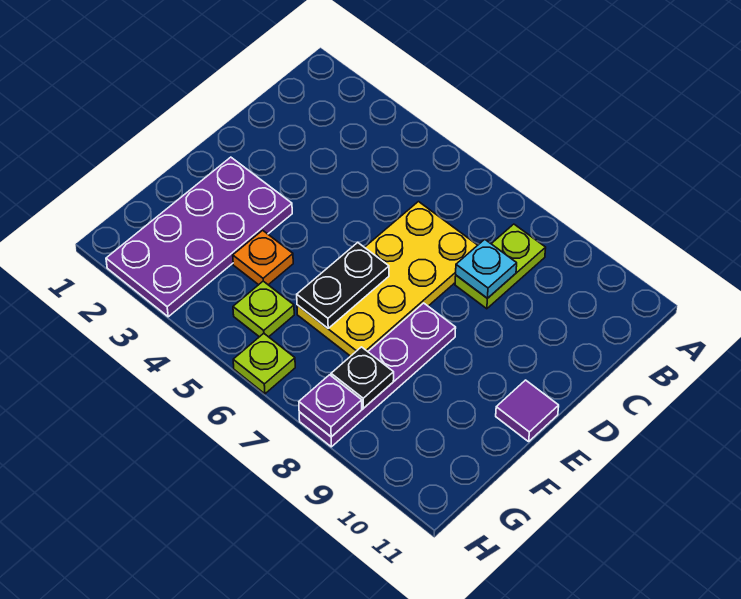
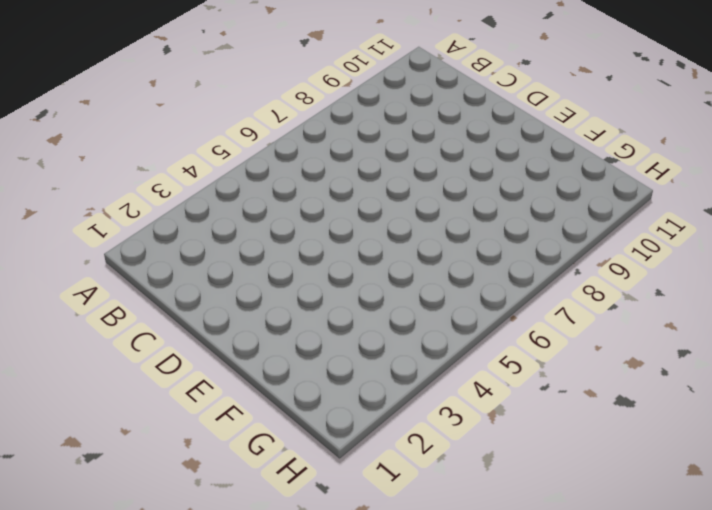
none -> lime plate B8:C8 level 1
none -> yellow plate C6:F7 level 1
none -> purple plate E2:H3 level 1

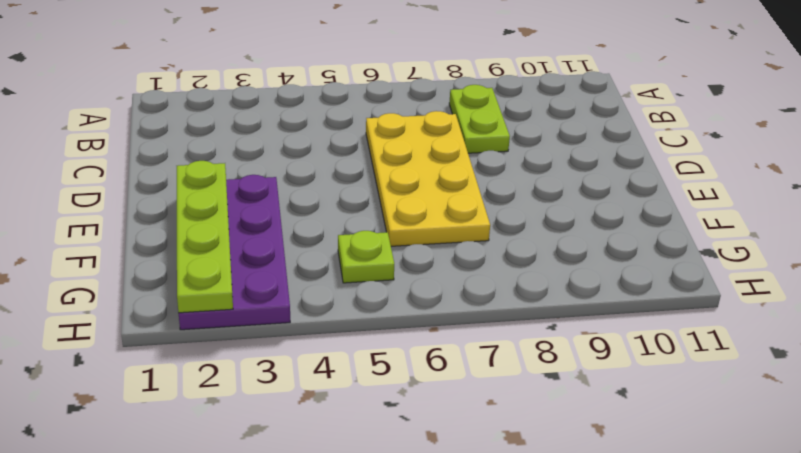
lime plate E2:H2 level 2 -> none
none -> purple plate E8:H8 level 1
none -> purple tile E11 level 1
none -> orange plate F4 level 1

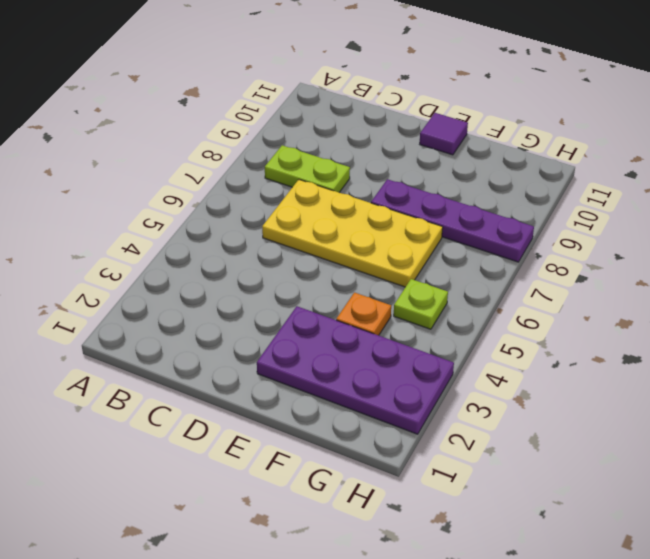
none -> lime plate H6 level 1
none -> cyan plate C8 level 2
none -> black plate E6:F6 level 2

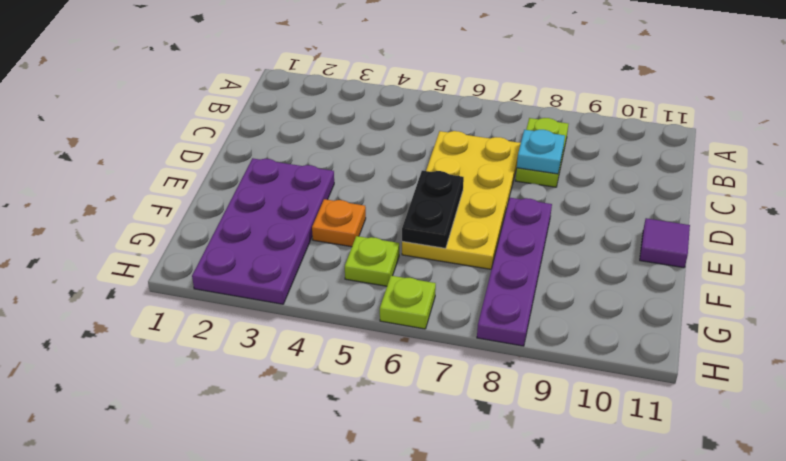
none -> black plate G8 level 2
none -> purple plate H8 level 2

